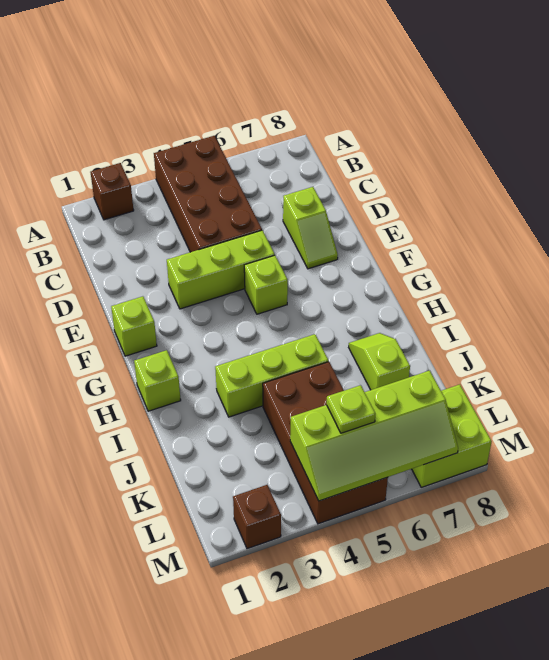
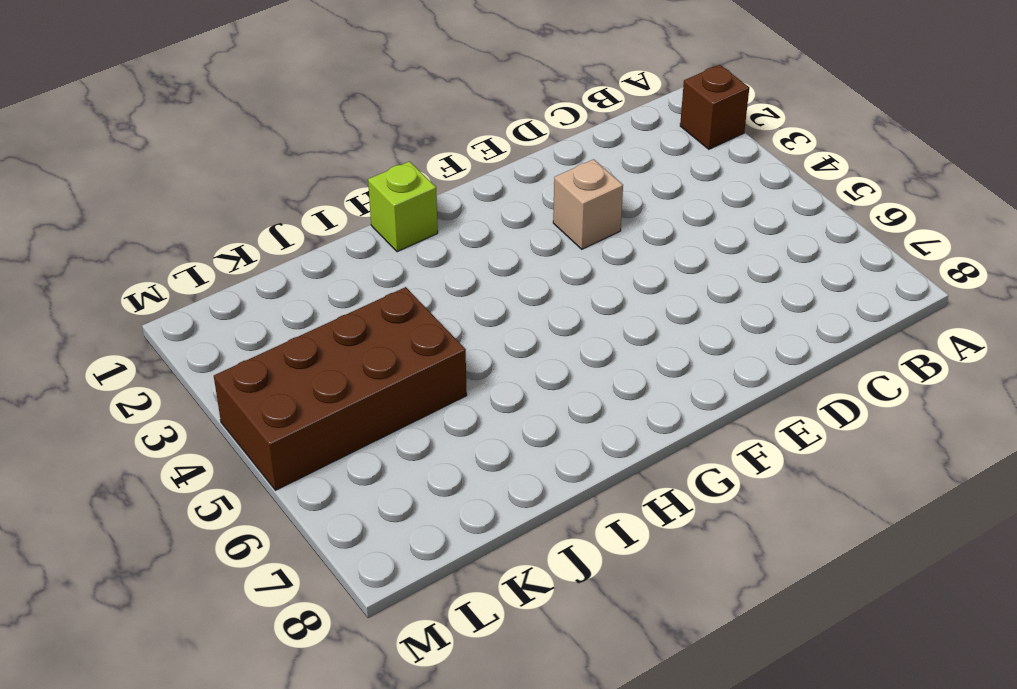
tan brick E3 level 1 -> lime brick E3:E5 level 1
none -> brown brick A4:D5 level 1
none -> lime slope D7:E7 level 1 top D
none -> lime brick F1 level 1

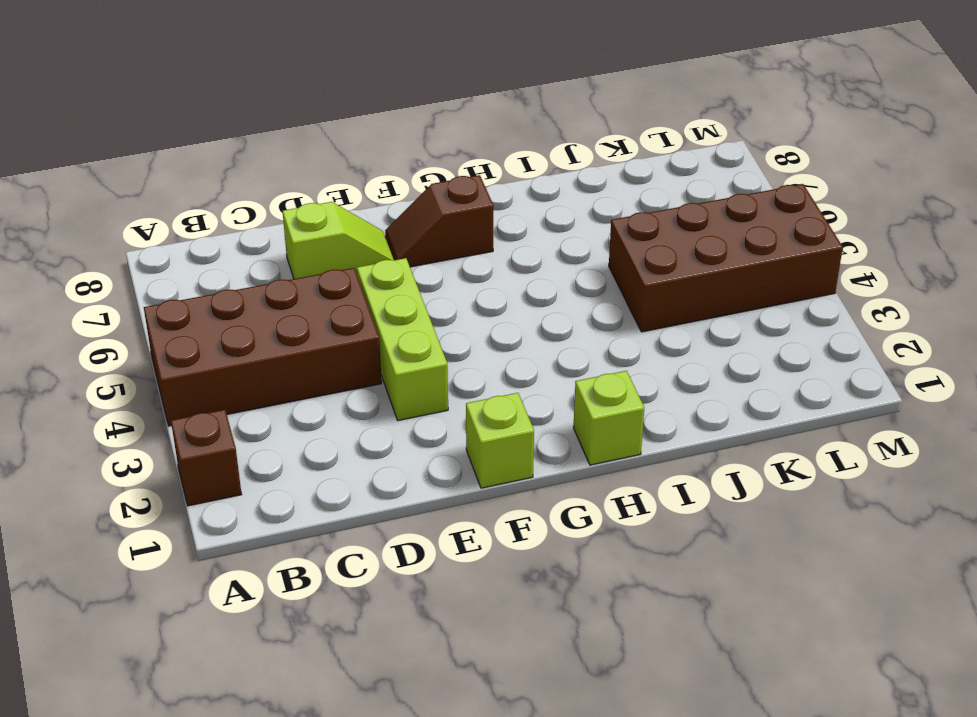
brown slope F7:G7 level 1 top G -> none
none -> lime brick F5 level 1
none -> lime brick I3:I5 level 1
none -> lime slope I7:J7 level 1 top J

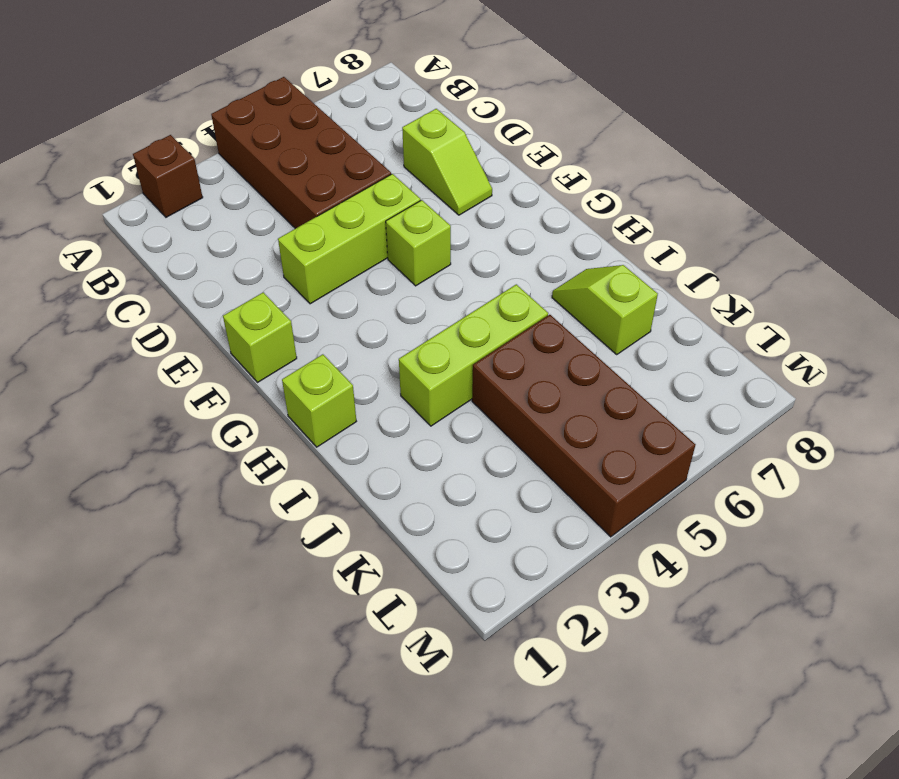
none -> lime brick L7:M8 level 1
none -> brown brick M2 level 1
none -> lime slope L4:M7 level 2 top L

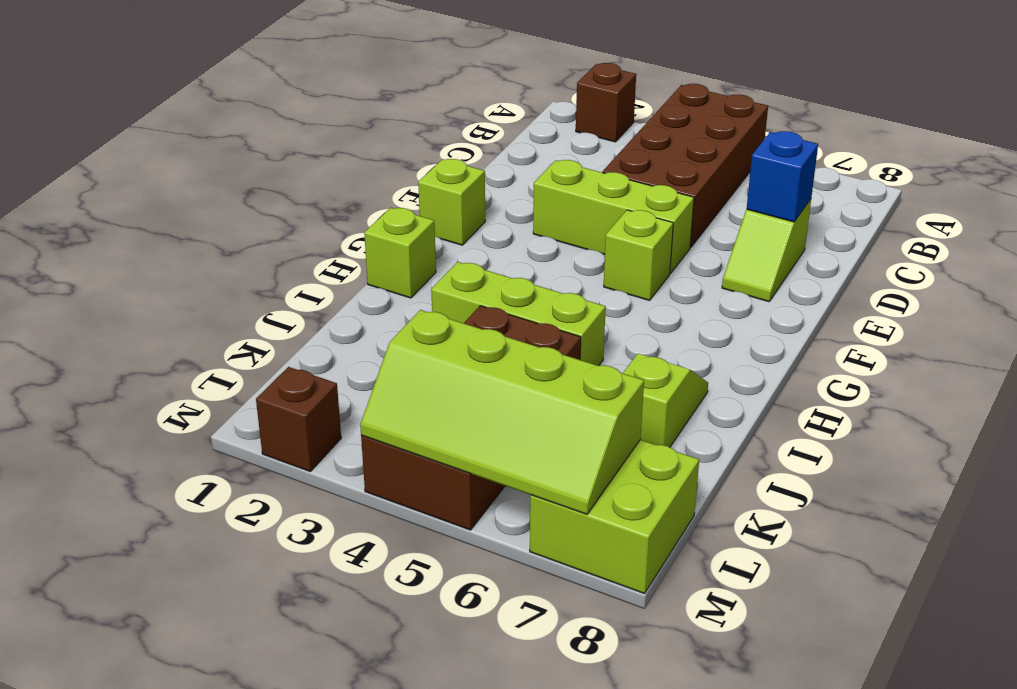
blue brick D7 level 2 -> none
none -> lime plate L5 level 3

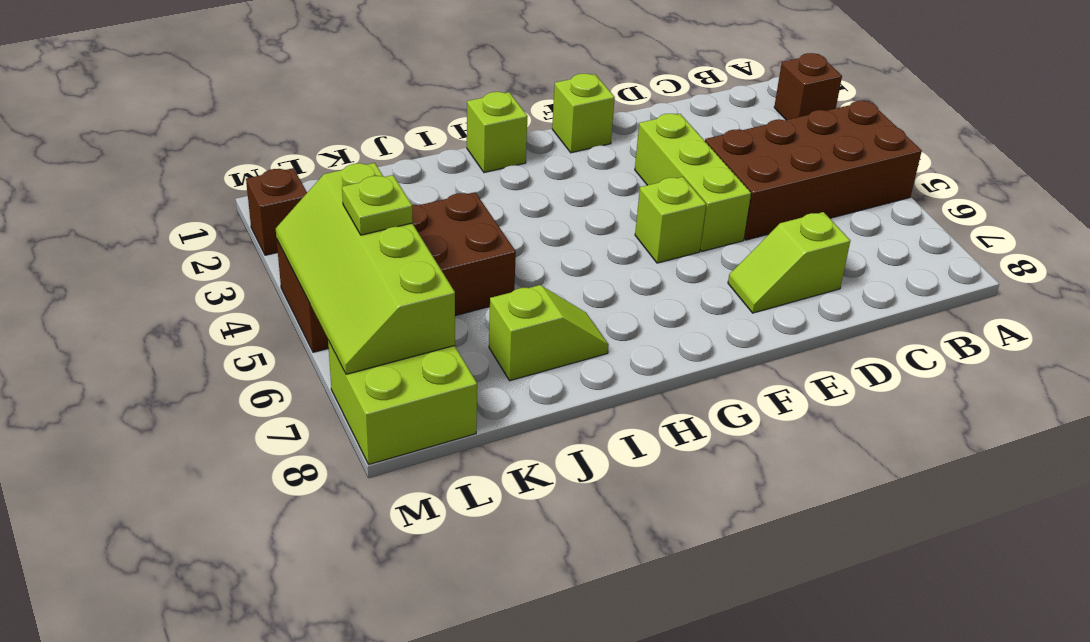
none -> lime brick I3:I5 level 1

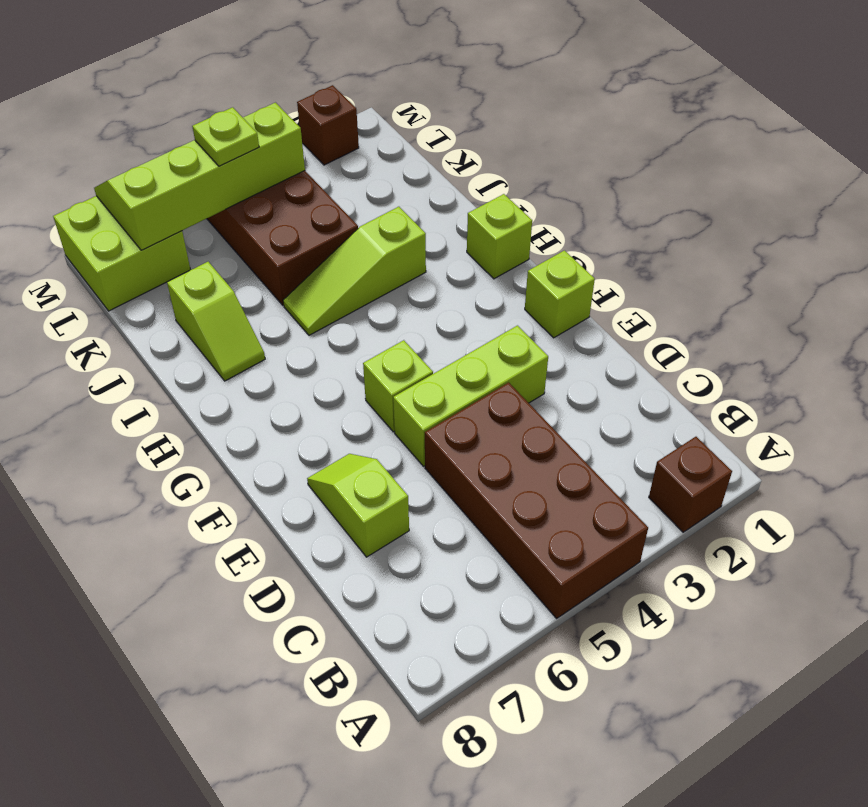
lime slope I3:I5 level 1 top 3 -> lime brick I3:I5 level 1

